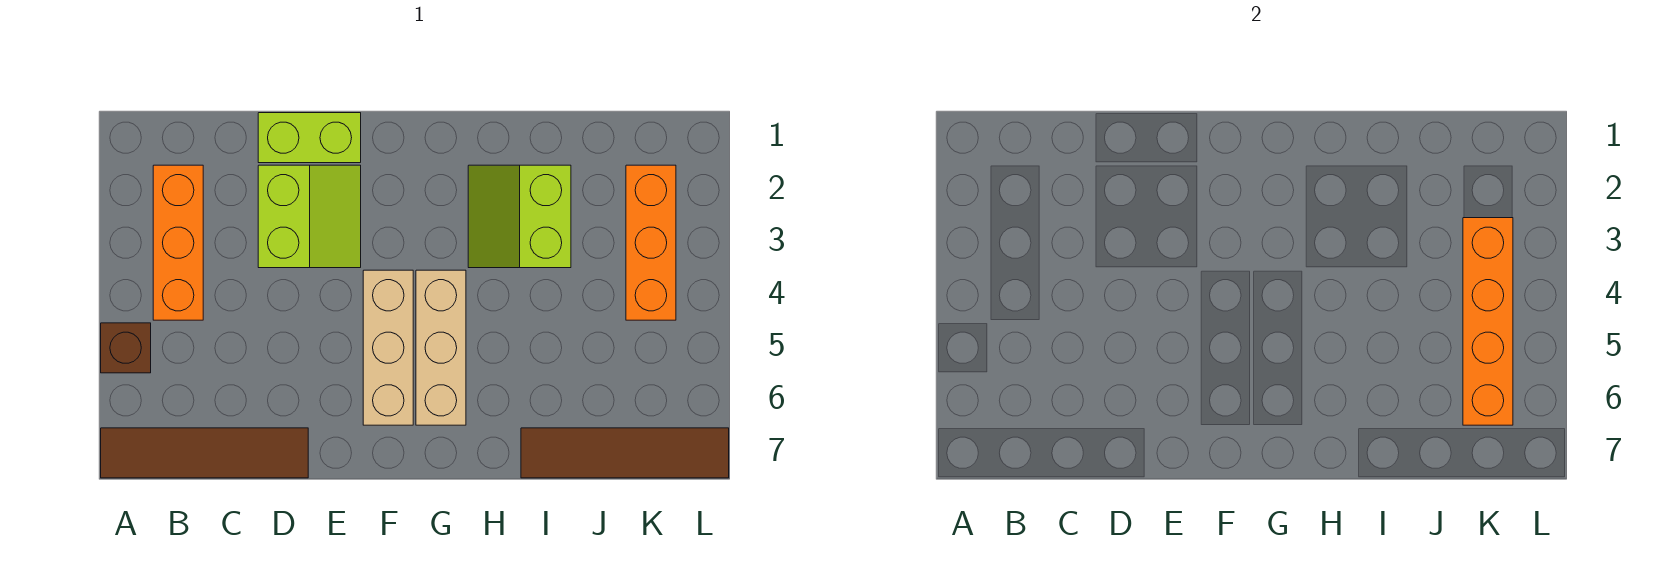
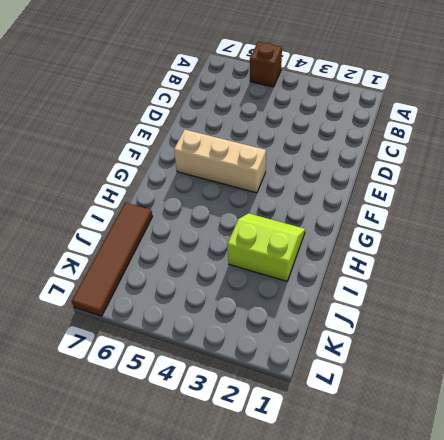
none -> brown tile A7:D7 level 1
none -> orange brick B2:B4 level 1

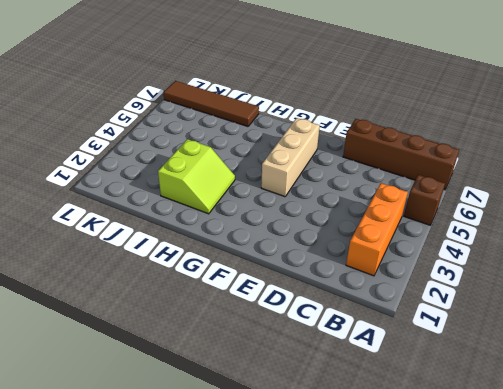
brown brick A7:D7 level 1 -> brown tile A7:D7 level 1
none -> lime brick D1:E1 level 1
none -> lime slope D2:E3 level 1 top D

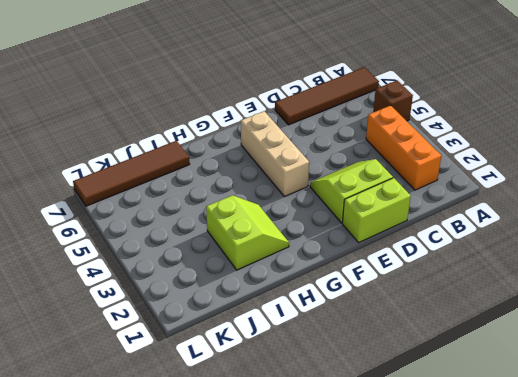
lime slope D2:E3 level 1 top 2 -> lime slope D2:E3 level 1 top D
none -> tan brick G4:G6 level 1
none -> orange brick K2:K4 level 1

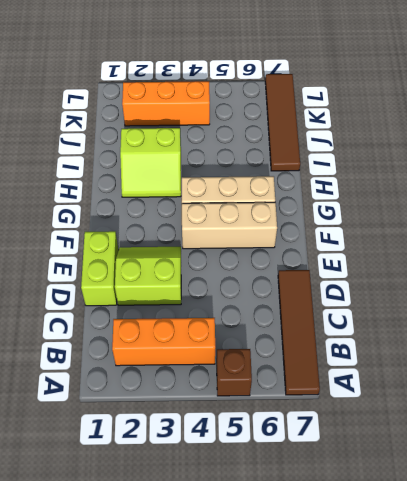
none -> orange brick K3:K6 level 2

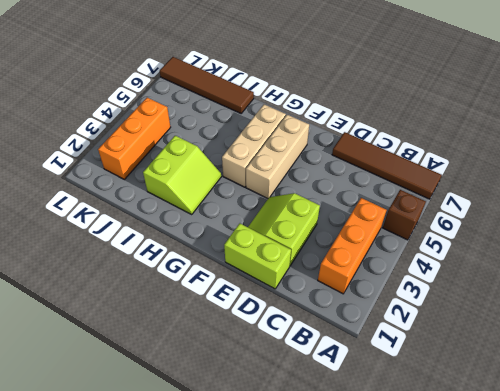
none -> orange brick K3:K6 level 2

